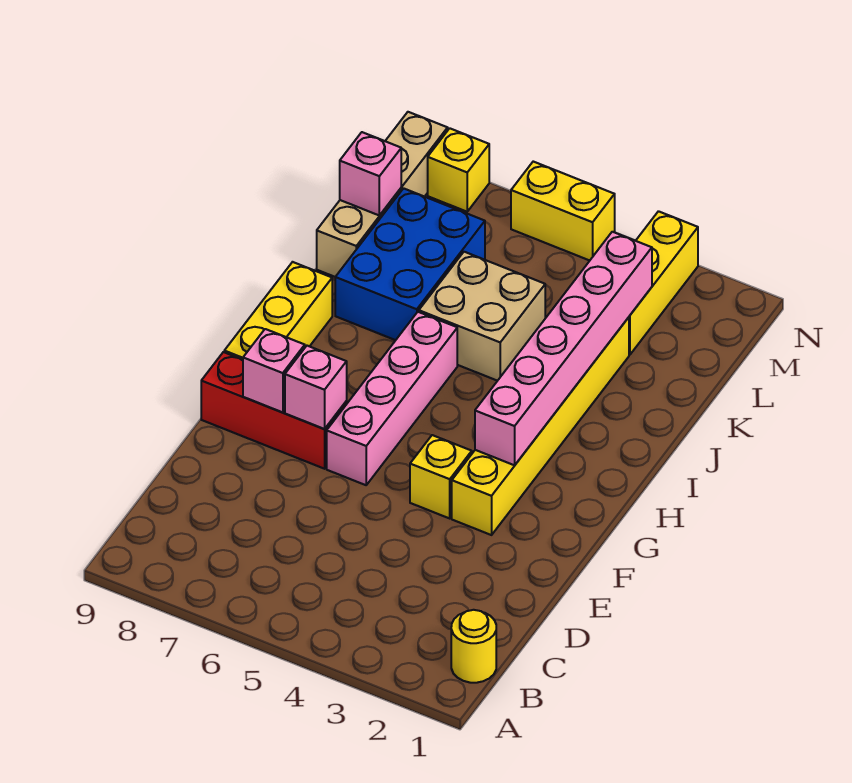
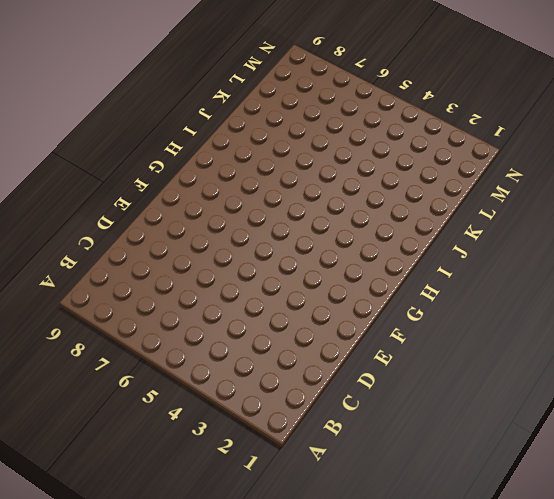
none -> yellow round brick B1 level 1
none -> yellow brick F3:K3 level 1
none -> yellow brick F4 level 1

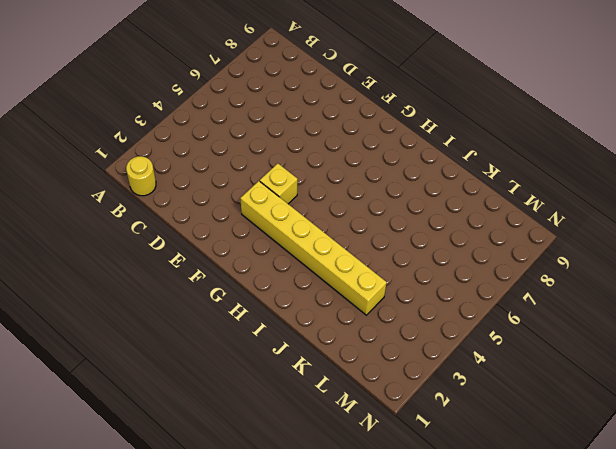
none -> pink brick F6:I6 level 1
none -> red brick F7:F9 level 1
none -> yellow brick G9:I9 level 1

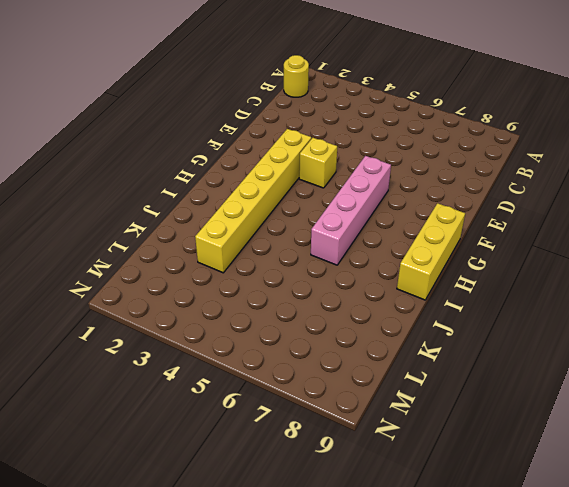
none -> red brick F7:F9 level 1
none -> tan brick J5:K6 level 1
none -> blue brick J7:L8 level 1

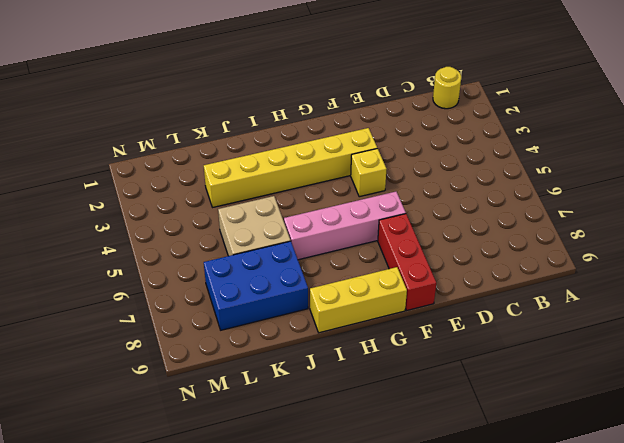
none -> tan brick K9:N9 level 1
none -> yellow brick L3:N3 level 1
none -> yellow brick N5:N6 level 1

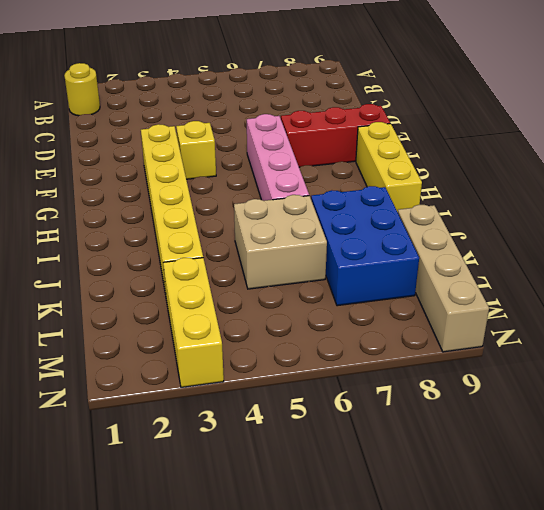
none -> yellow brick N5:N6 level 1
none -> yellow brick N8 level 1
none -> pink brick F7 level 2

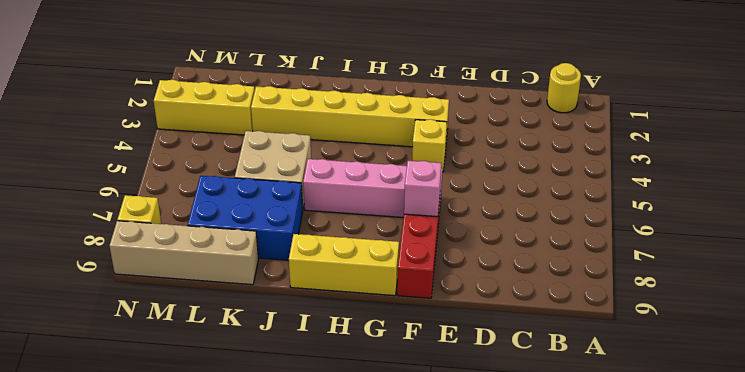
none -> yellow brick N5:N6 level 1
none -> pink brick F8 level 2
none -> pink brick G3:L3 level 2

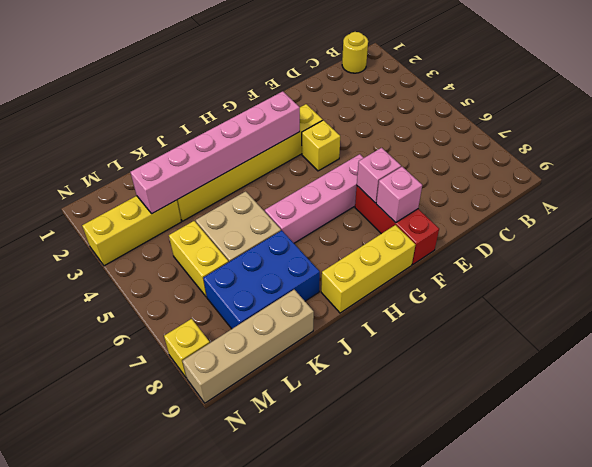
yellow brick L5:L6 level 1 -> yellow brick N5:N6 level 1
none -> pink brick L9 level 2

